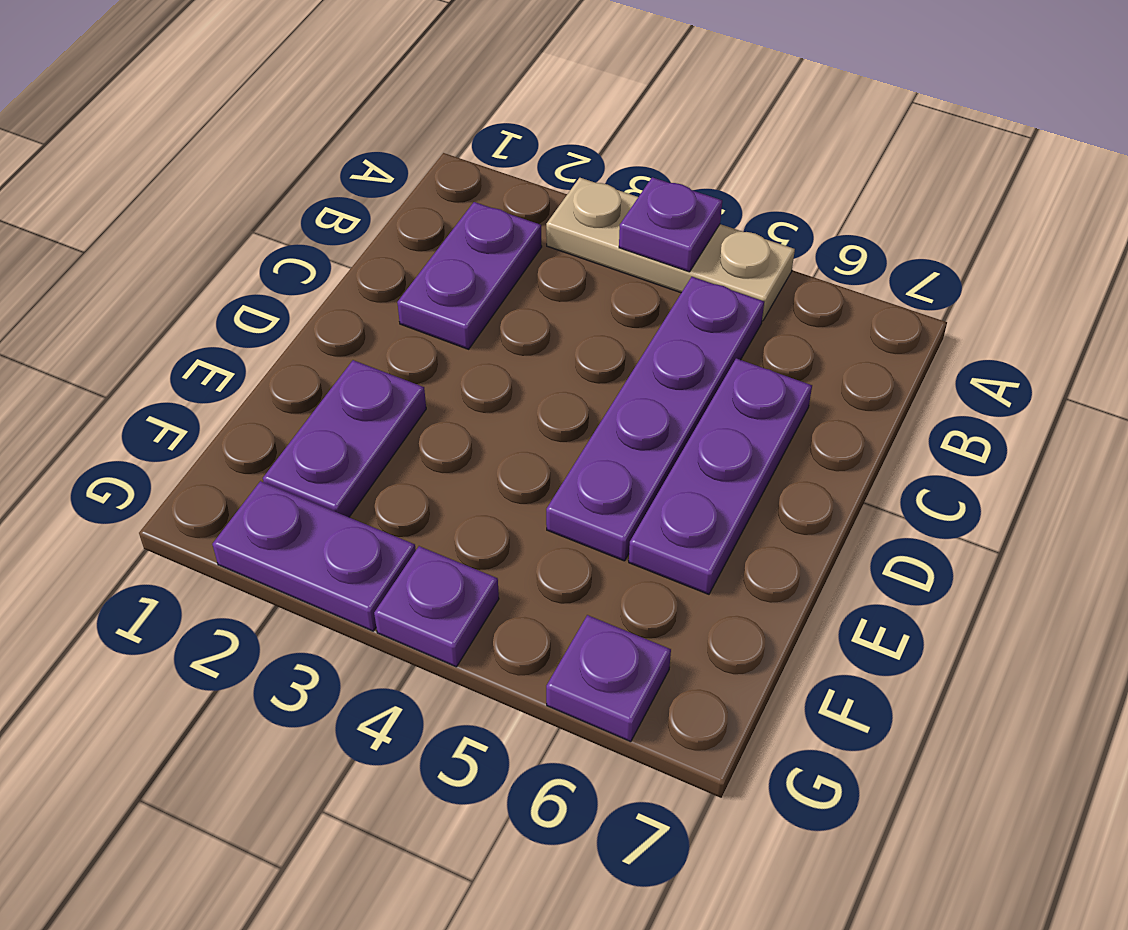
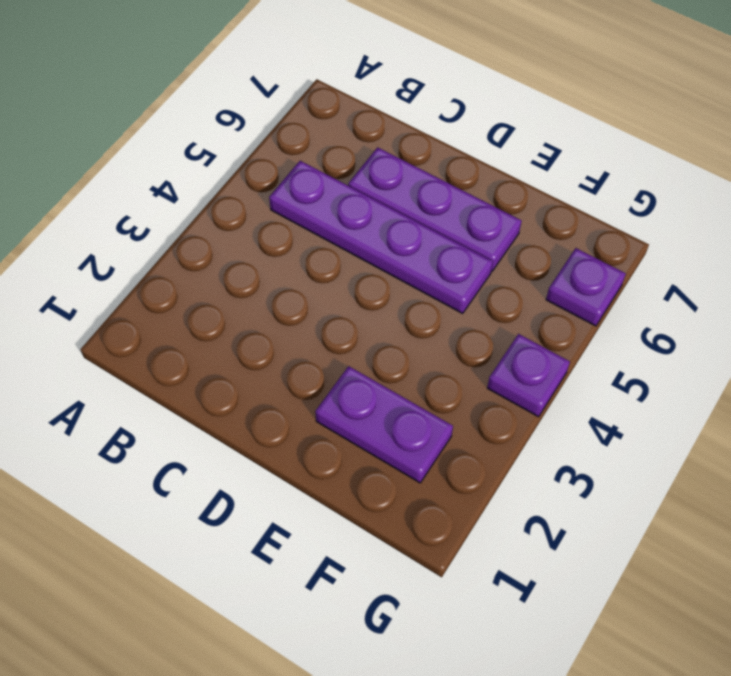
none -> tan plate A3:A5 level 1
none -> purple plate B2:C2 level 1

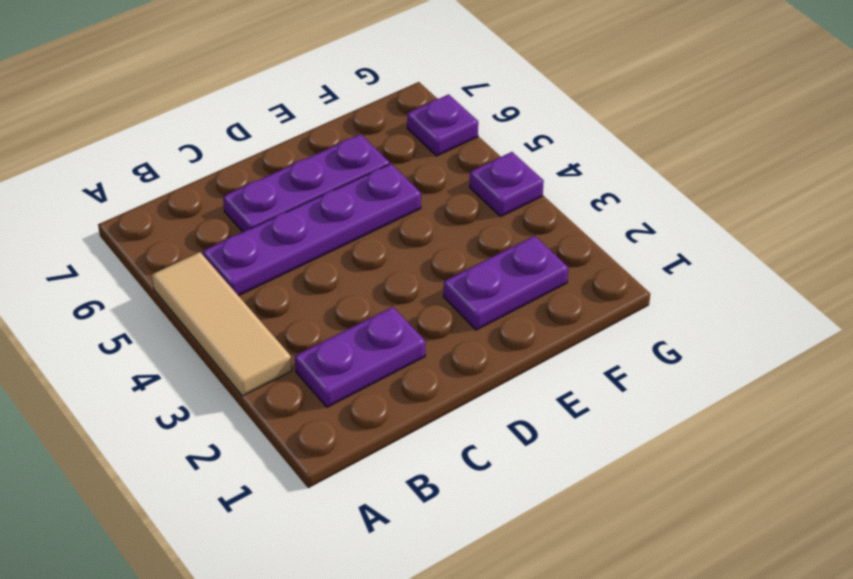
tan tile A3:A5 level 1 -> tan plate A3:A5 level 1
none -> purple plate G2:G3 level 1
none -> purple plate A4 level 2

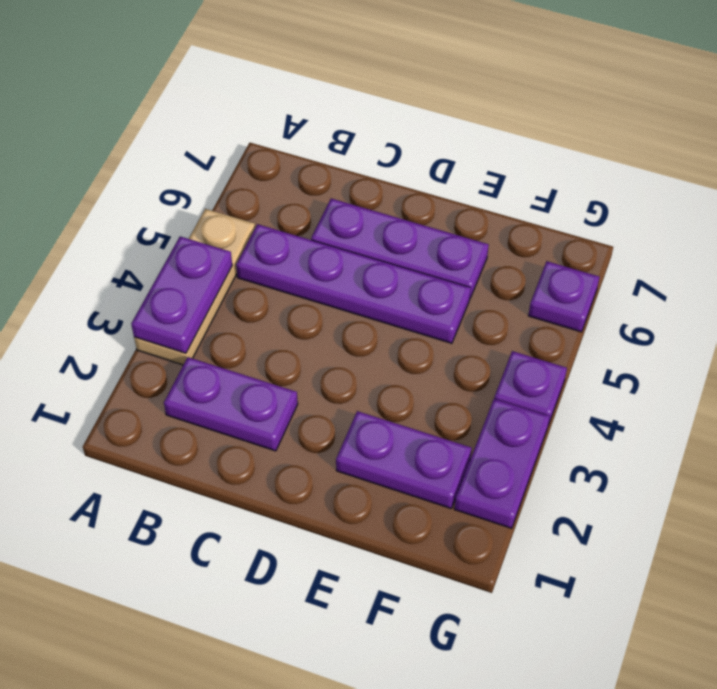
purple plate A3:A4 level 2 -> purple plate A4 level 2

